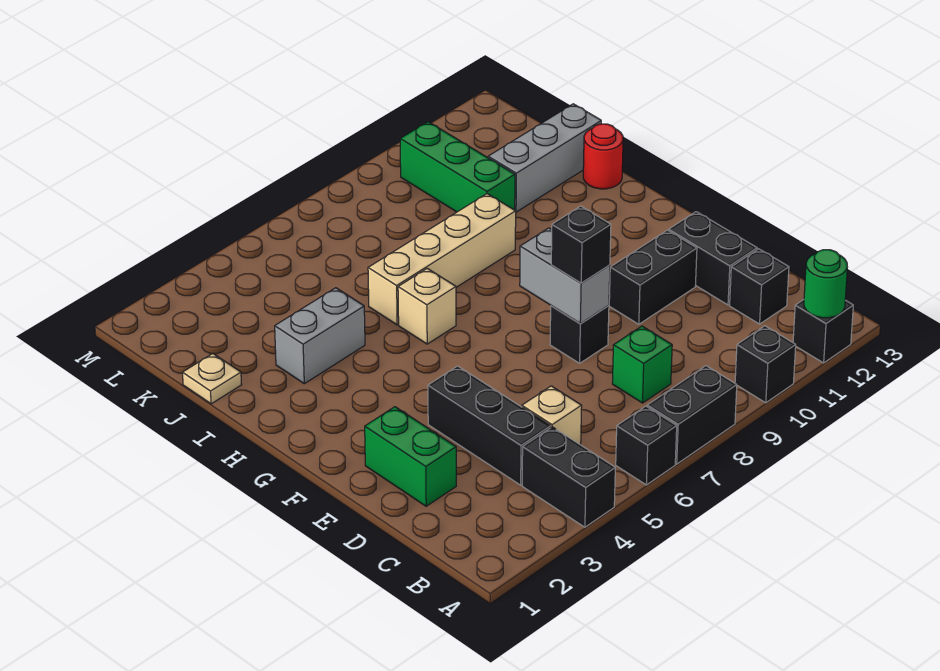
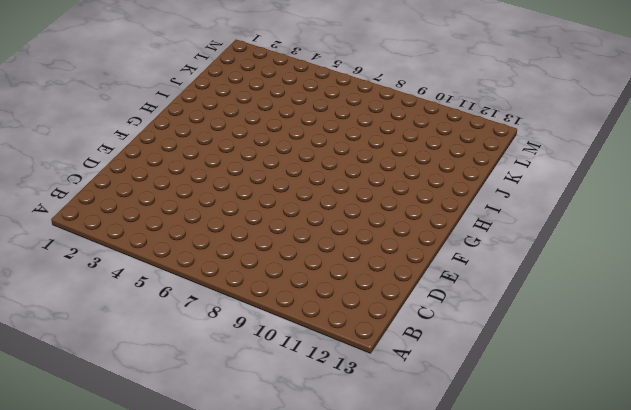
none -> black brick A4:B4 level 1
none -> black brick A6 level 1
none -> black brick A7:A8 level 1

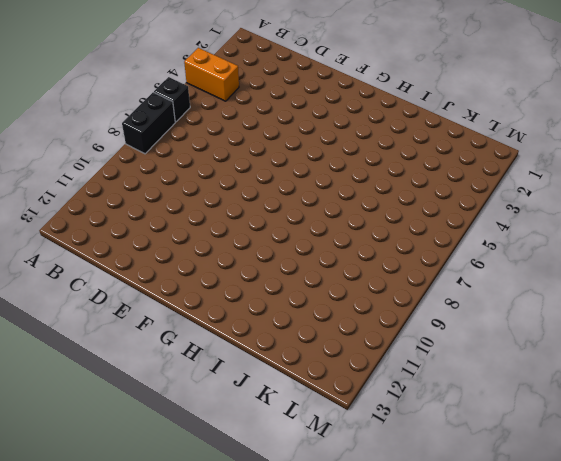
orange brick A4:B4 level 1 -> black brick A4:B4 level 1
none -> black brick A10 level 1
none -> black brick A12 level 1
none -> black brick C4:E4 level 1

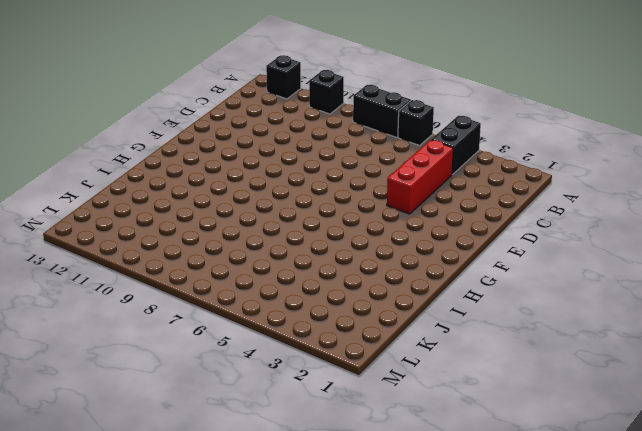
red brick C4:E4 level 1 -> black brick C4:E4 level 1
none -> tan brick C5 level 1
none -> green brick C8 level 1
none -> black brick C12 level 1

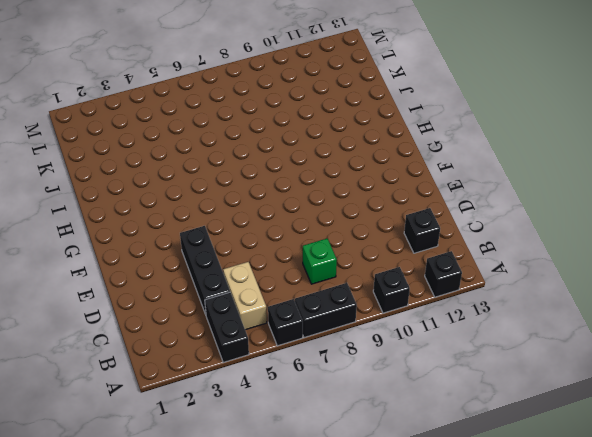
tan brick B5:C5 level 1 -> tan brick C5 level 1
none -> green brick D2:E2 level 1
none -> black brick D12:E12 level 1
none -> black brick E8 level 1

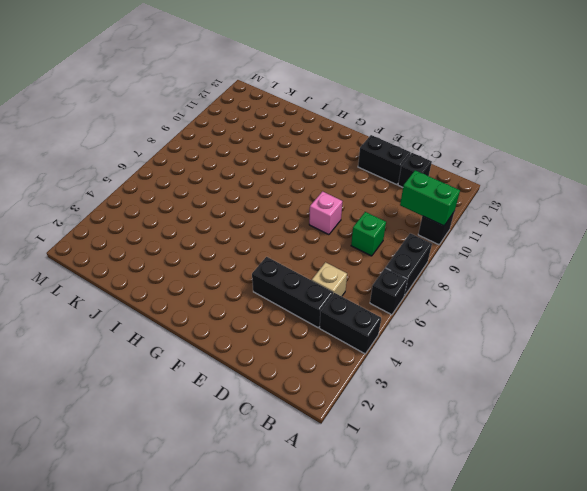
green brick A10:B10 level 2 -> green brick D2:E2 level 1
pink brick E8 level 1 -> black brick E8 level 1
none -> black brick A12 level 1
none -> black brick E10:E11 level 1
none -> tan brick H6 level 1

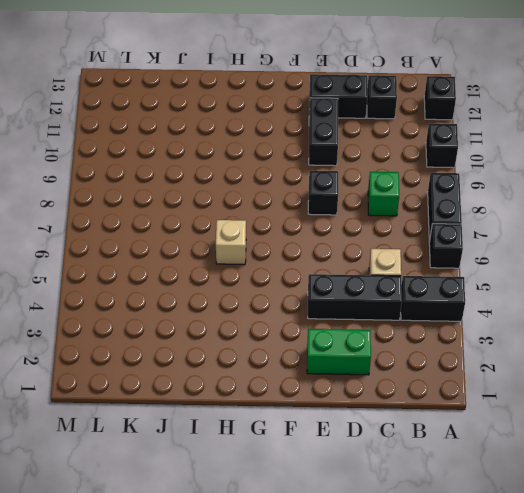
none -> grey brick I3:I4 level 1
none -> tan brick I6:I9 level 1
none -> red round brick I13 level 1

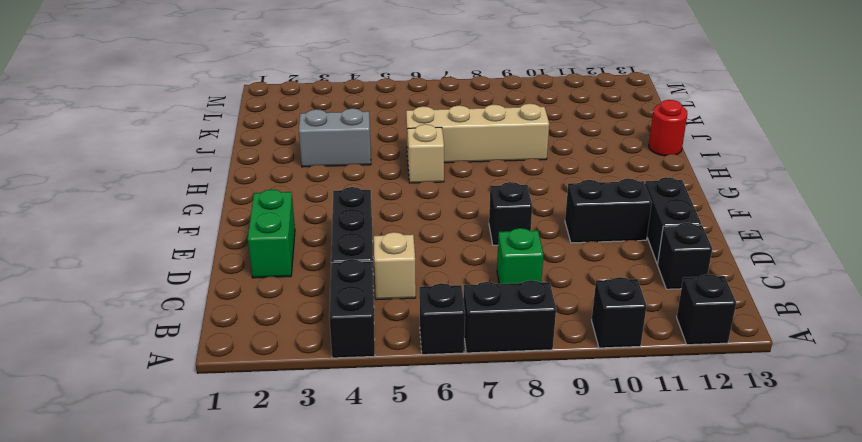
none -> tan plate J1 level 1
none -> green brick J10:L10 level 1
none -> grey brick J11:J13 level 1

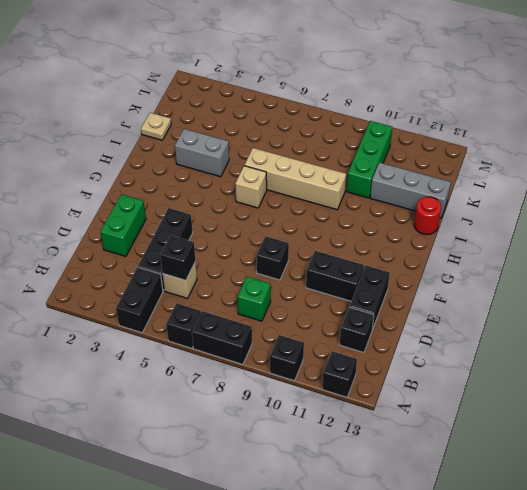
black brick C5 level 2 -> black brick E8 level 3
none -> green round brick A12 level 2
none -> grey brick E8:F8 level 2

